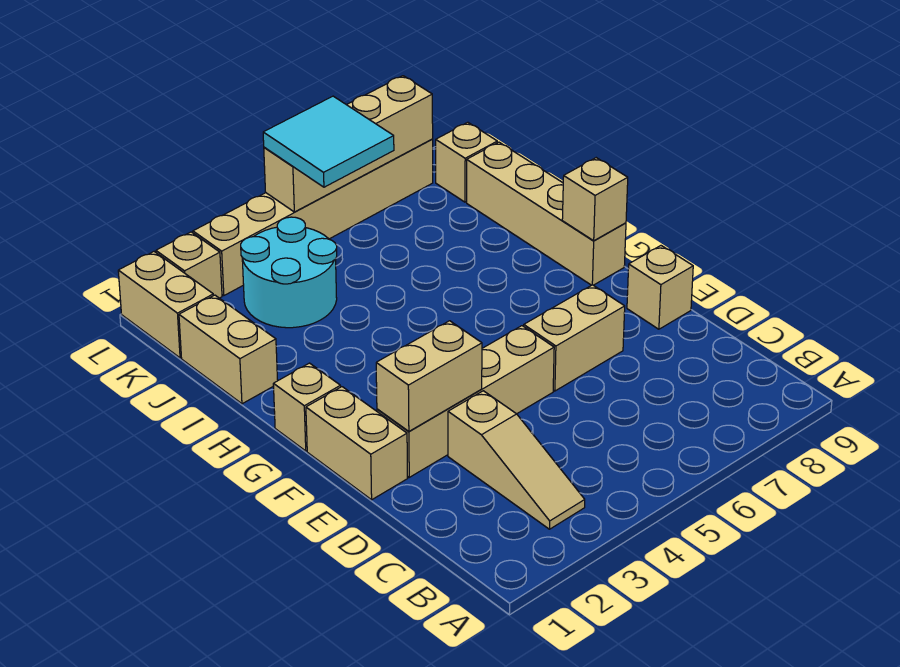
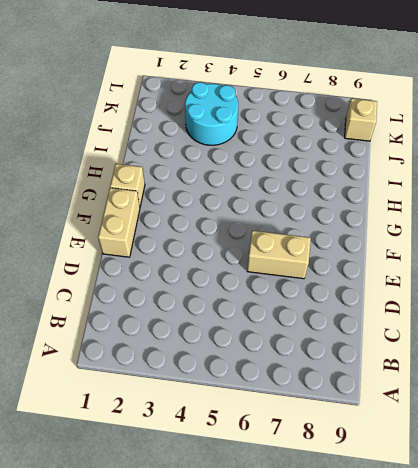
none -> tan slope B3:D3 level 1 top D
none -> tan brick E2:E5 level 1
none -> tan brick E9 level 1

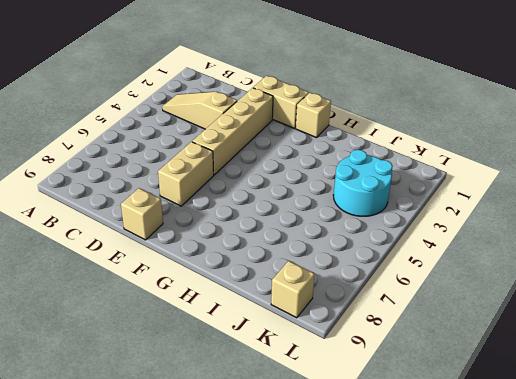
none -> tan brick G9:J9 level 1
none -> tan brick I1:J1 level 1
none -> tan brick K1:L1 level 1

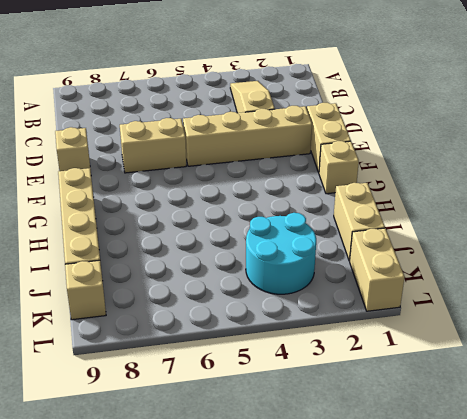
none -> tan brick L2 level 1
none -> tan brick L3:L8 level 1
none -> tan brick E2:E3 level 2

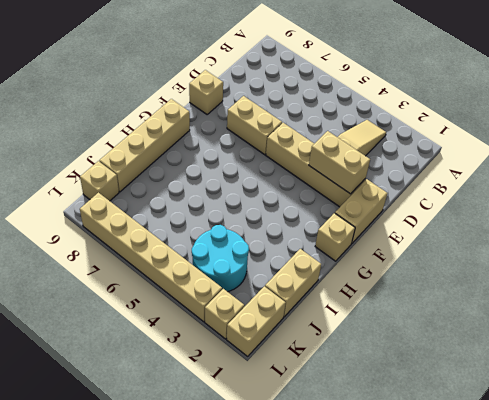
none -> tan brick G9 level 2
none -> tan brick L5:L8 level 2
none -> cyan tile K5:L6 level 3

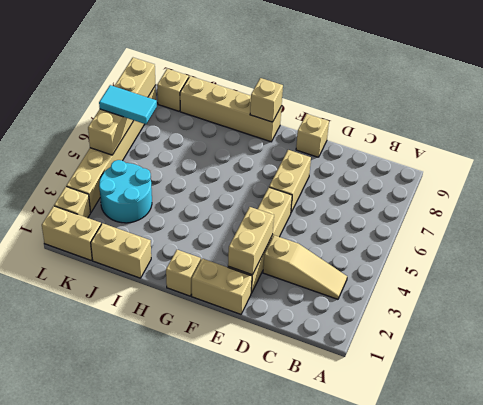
cyan tile K6:L6 level 3 -> cyan tile K5:L6 level 3

